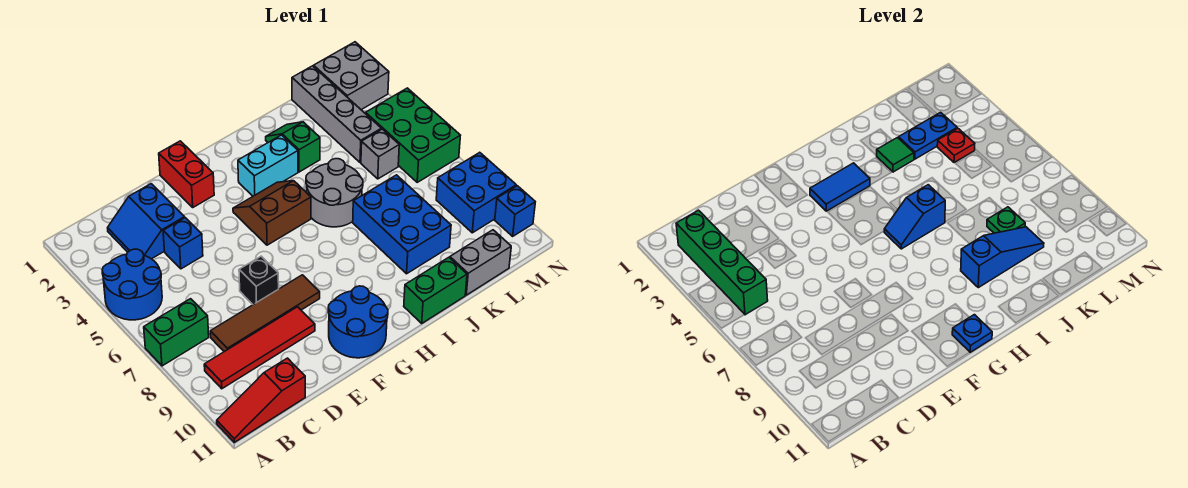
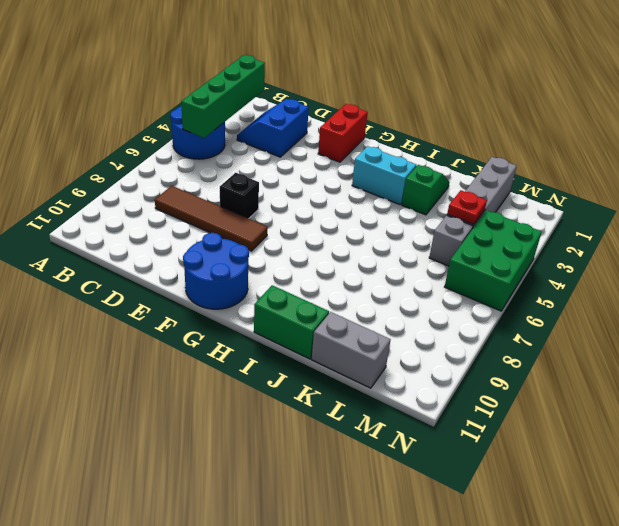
none -> green brick A7:B7 level 1
none -> red slope A11:C11 level 1 top C
none -> red tile B9:E9 level 1
none -> blue brick D4 level 1

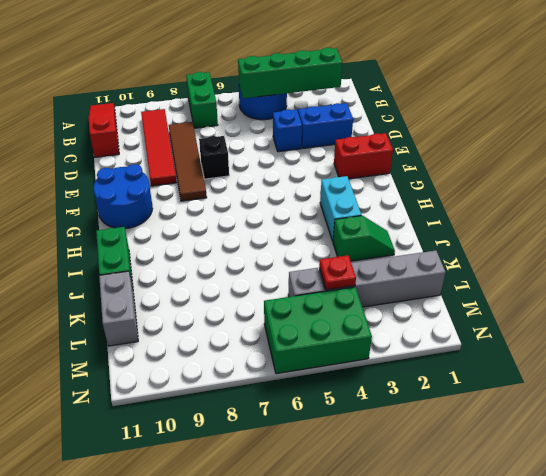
none -> brown slope G4:H5 level 1 top 5
none -> grey round brick I5:J6 level 1
none -> blue brick J7:K9 level 1
none -> grey brick M1:N2 level 1

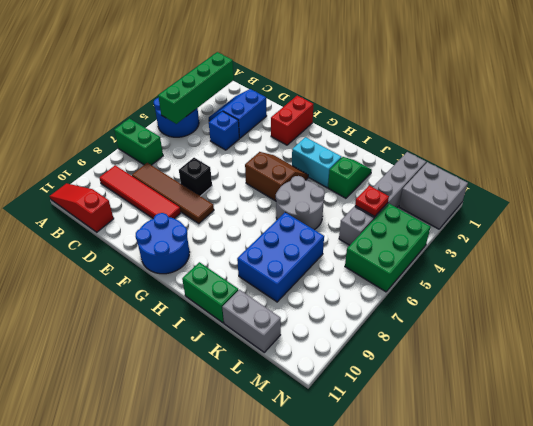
none -> blue brick M8:N9 level 1
none -> blue brick N10 level 1
none -> blue tile G3:H3 level 2
none -> blue plate G11 level 2

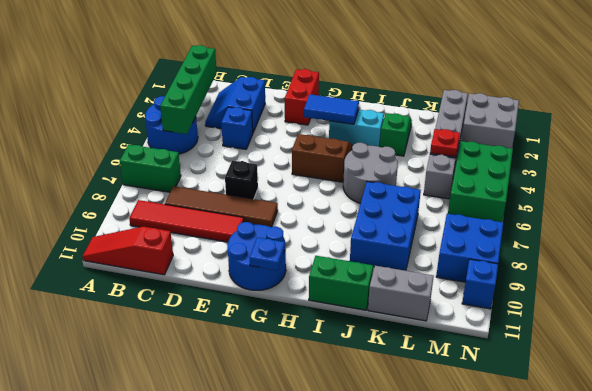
none -> blue slope H6:I6 level 2 top I
none -> blue slope I9:K9 level 2 top I
none -> green tile J3 level 2
none -> blue plate K3:L3 level 2

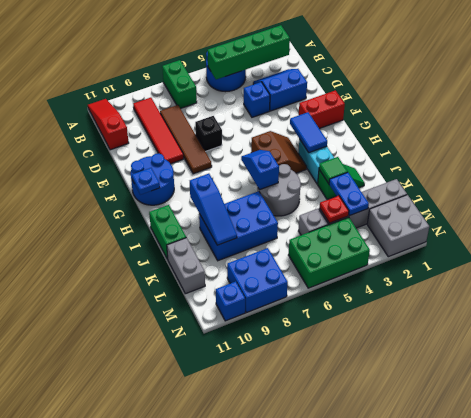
none -> green plate K8 level 2

